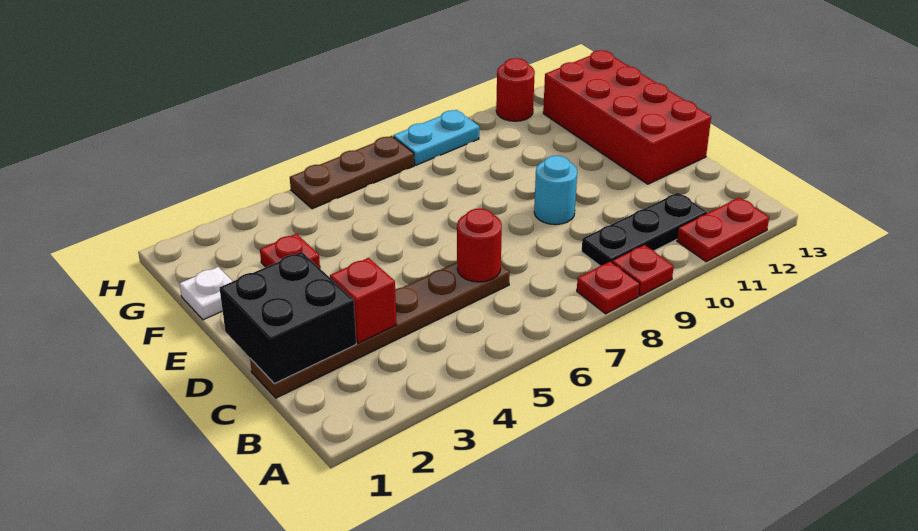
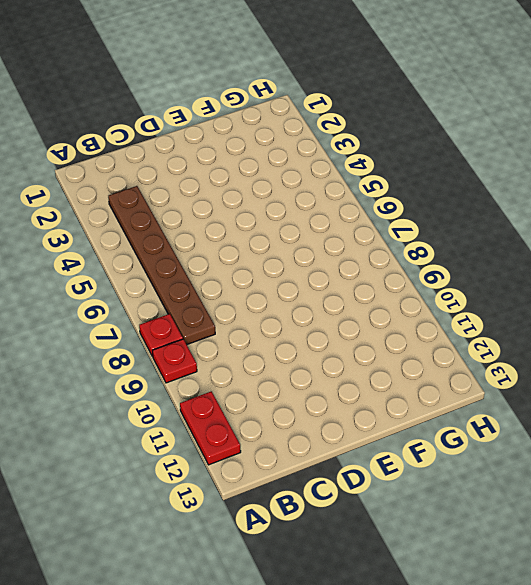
brown plate B3:B8 level 1 -> brown plate C1:C6 level 1
none -> black plate B9:B11 level 1
none -> cyan round brick D9 level 1
none -> red brick D12:G13 level 1

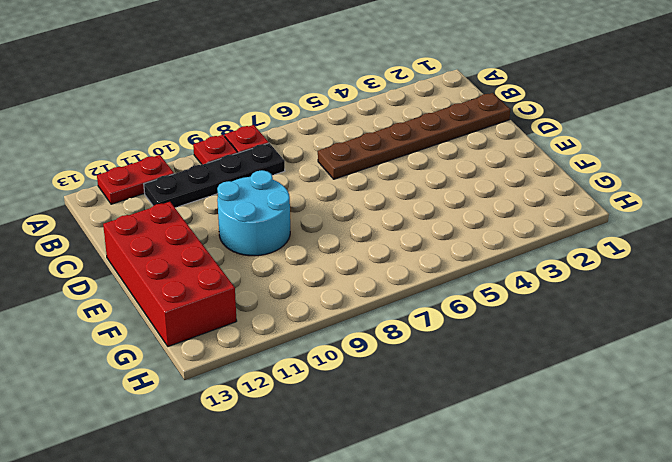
black plate B8:B11 level 1 -> black plate B9:B11 level 1
cyan round brick D9:E10 level 1 -> cyan round brick D9 level 1
none -> white plate F1 level 1
none -> red plate F3 level 1
none -> brown plate H5:H7 level 1

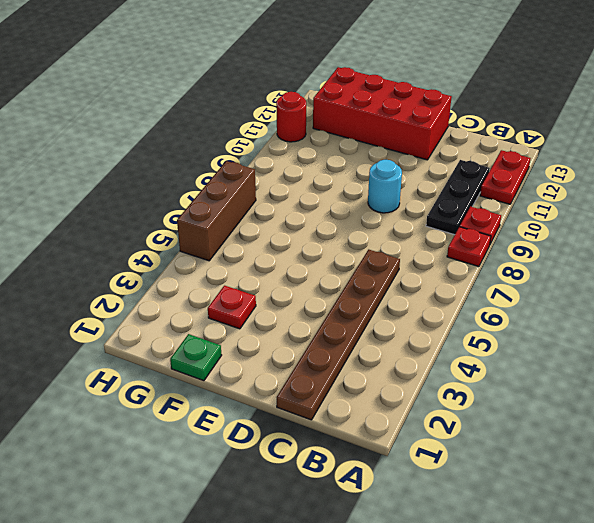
green plate F1 level 1 -> white plate F1 level 1
brown brick H5:H7 level 1 -> brown plate H5:H7 level 1
none -> cyan plate H8:H9 level 1
none -> black brick C1:D2 level 2
none -> red brick C3 level 2

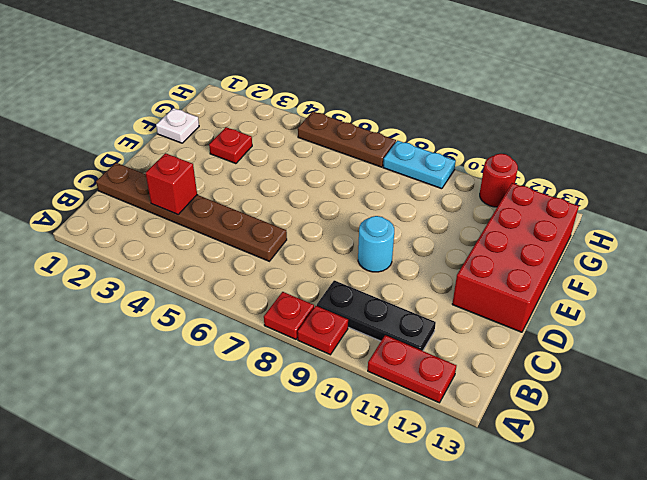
none -> black brick C1:D2 level 2
none -> red round brick C6 level 2

